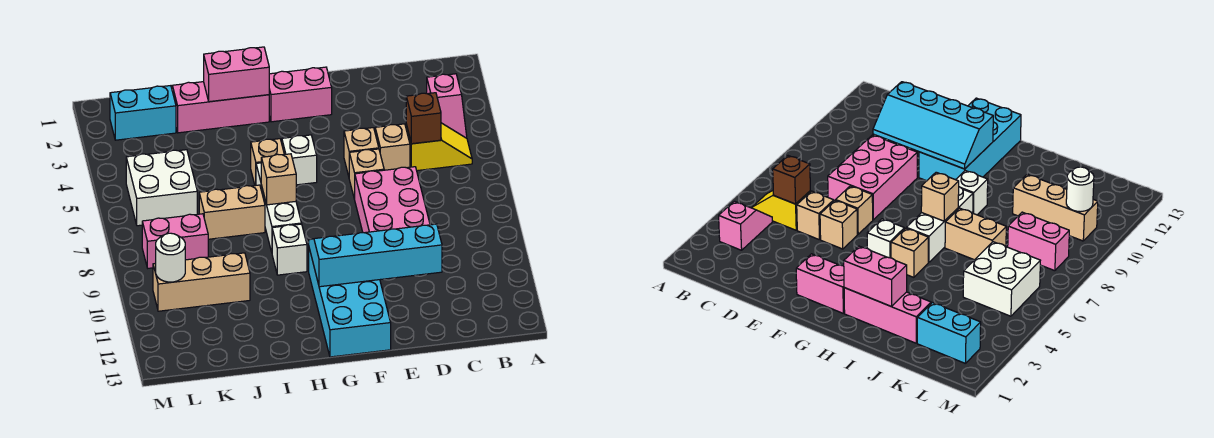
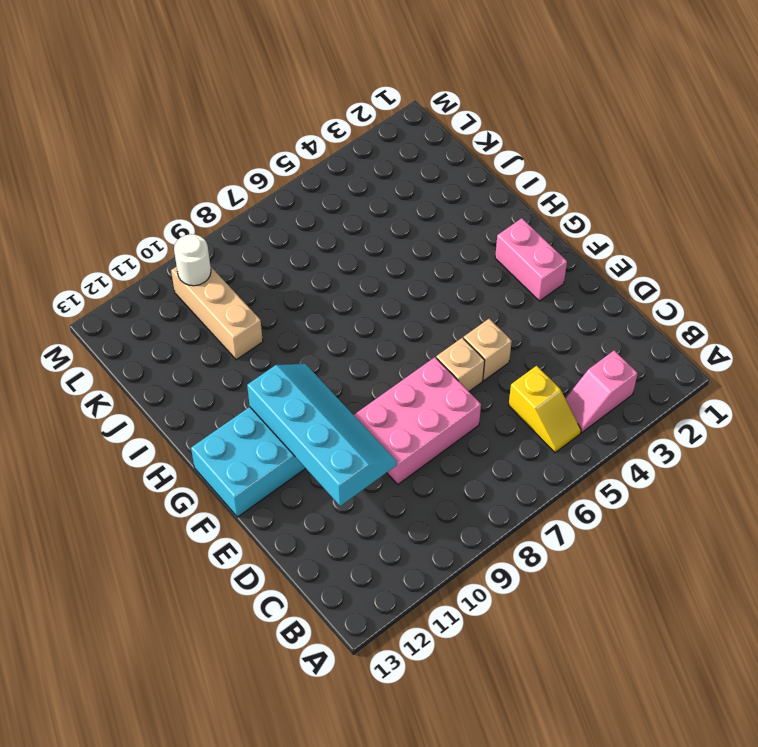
none -> tan brick D5 level 1
none -> white brick G5 level 1
none -> pink brick H2:J2 level 1

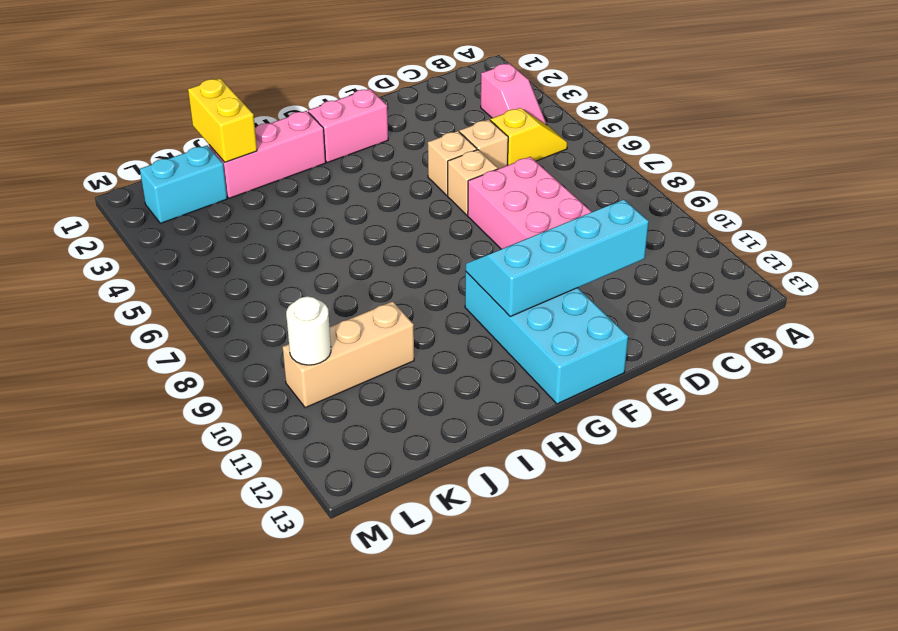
yellow brick J1:J2 level 2 -> none
none -> white brick G5 level 1
none -> tan brick H5 level 1
none -> white brick H6:H8 level 1

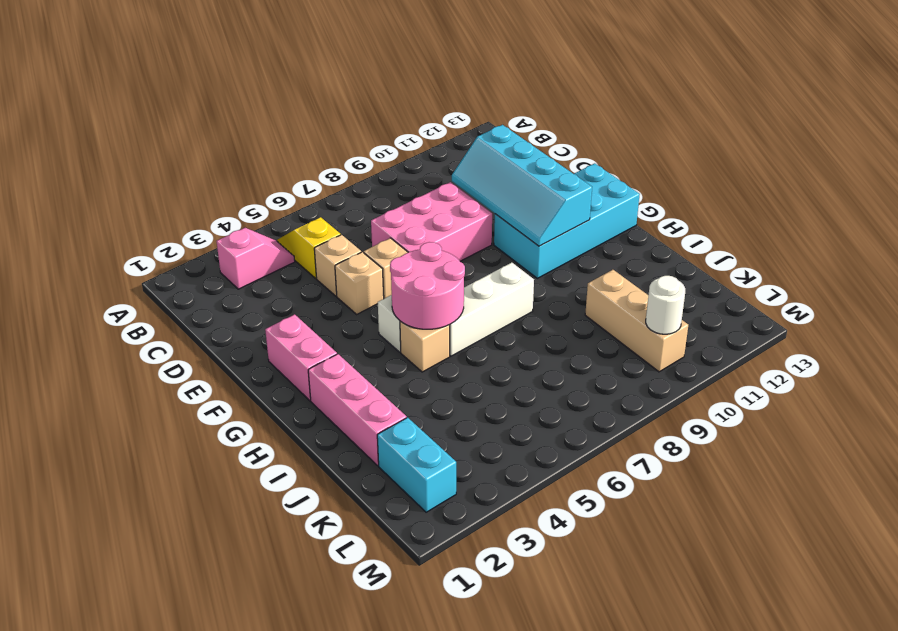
pink round brick G5:H6 level 2 -> none
none -> white brick H9 level 1
none -> tan brick I7:J7 level 1
none -> white brick K5:L6 level 1

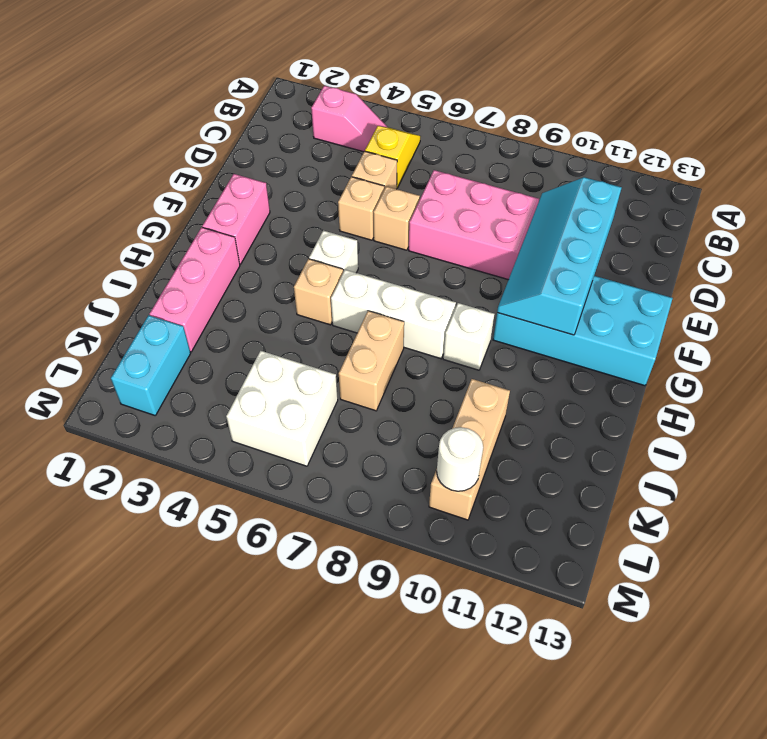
none -> pink brick K8:L8 level 1
none -> brown brick C5 level 2
none -> pink brick H2:I2 level 2

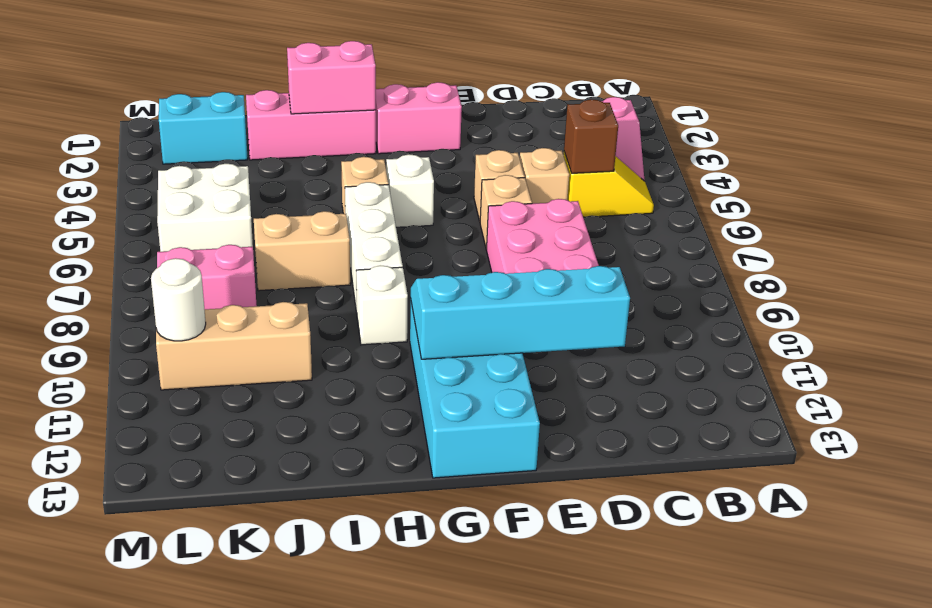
none -> tan brick H7 level 2

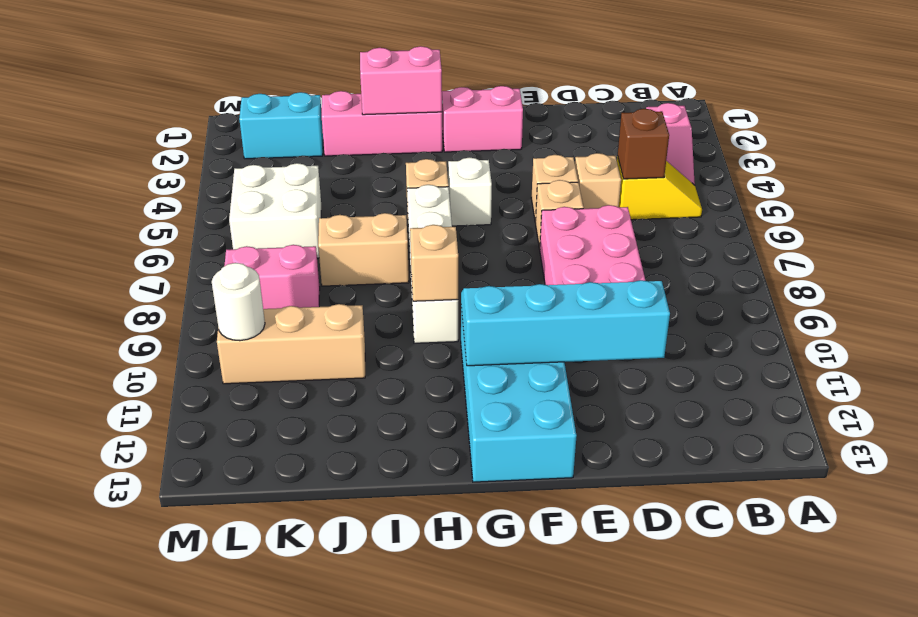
tan brick H9 level 2 -> tan brick H7 level 2

